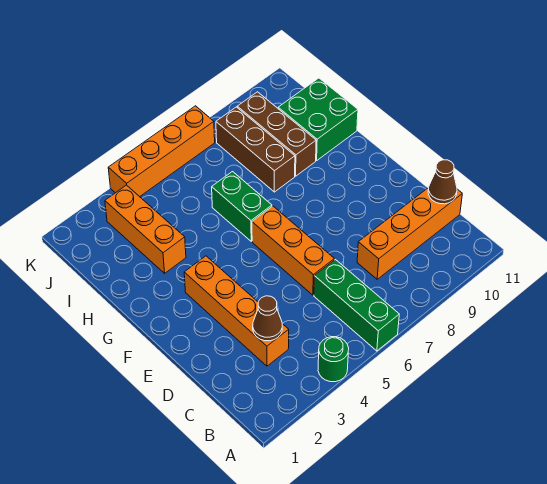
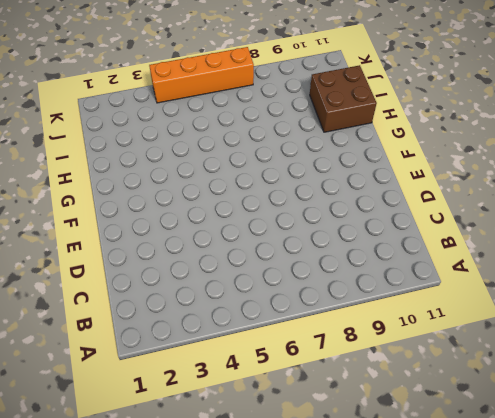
brown brick H10:I11 level 1 -> green brick H10:I11 level 1
none -> green round brick A4 level 1
none -> green brick A6:C6 level 1
none -> orange brick C3:F3 level 1

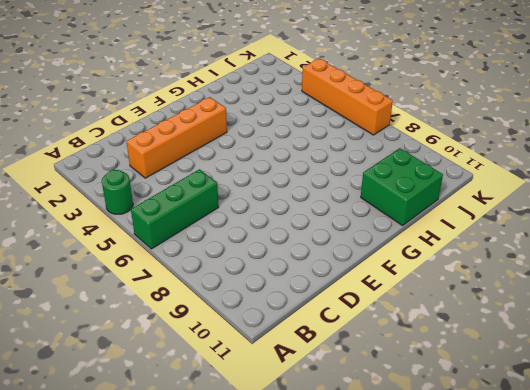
none -> orange brick C8:C11 level 1
none -> orange brick D6:F6 level 1
none -> green brick G6:H6 level 1

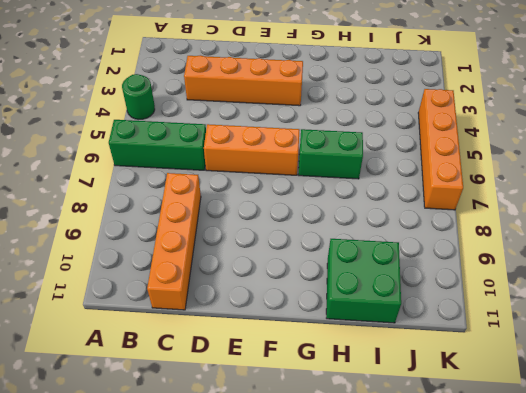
none -> orange brick H3:J3 level 1
none -> brown brick H8:J8 level 1
none -> brown brick H9:J9 level 1

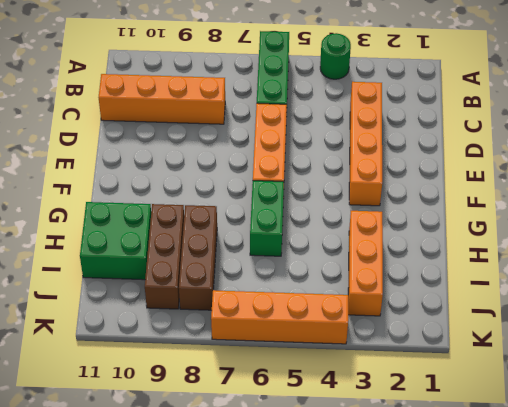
none -> brown cone C3 level 2
none -> brown cone C11 level 2

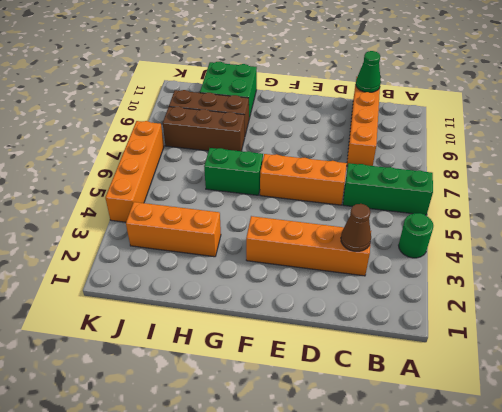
green cone C11 level 2 -> brown cone C11 level 2

